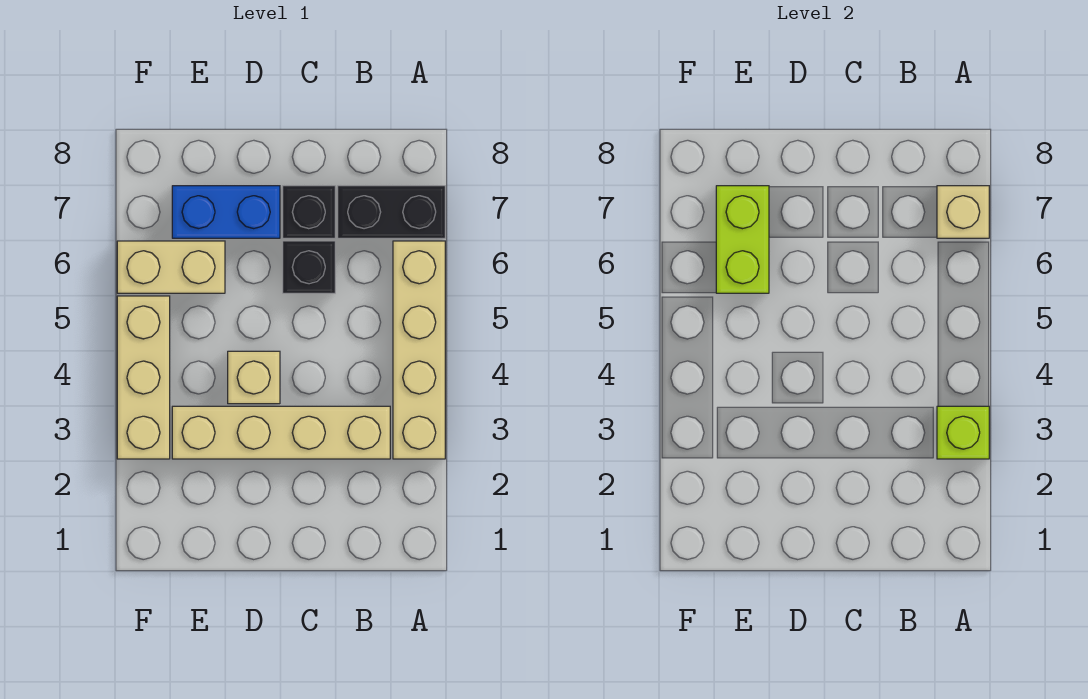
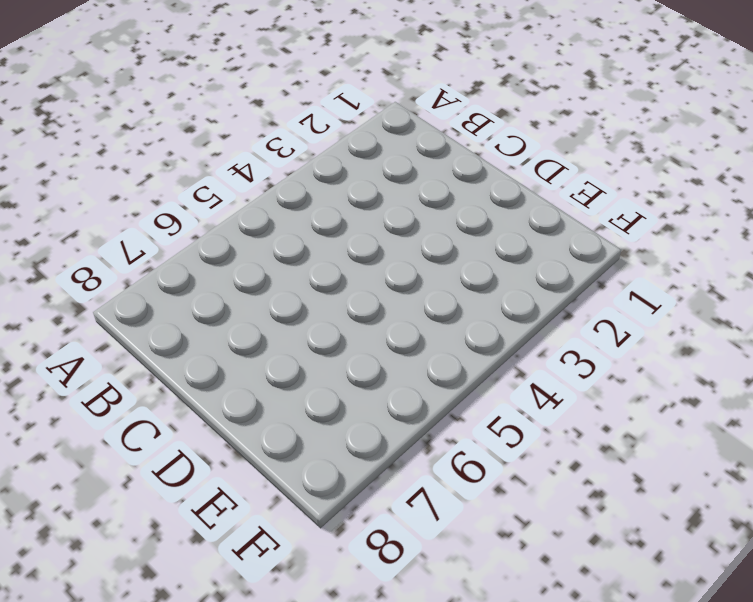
none -> tan brick A3:A6 level 1
none -> black brick A7:B7 level 1
none -> tan brick B3:E3 level 1

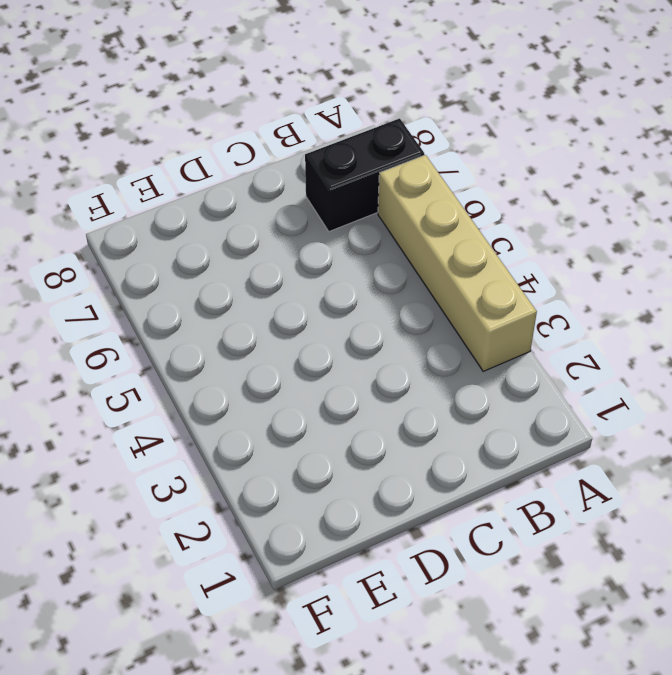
none -> tan brick B3:E3 level 1
none -> black brick C6 level 1
none -> black brick C7 level 1

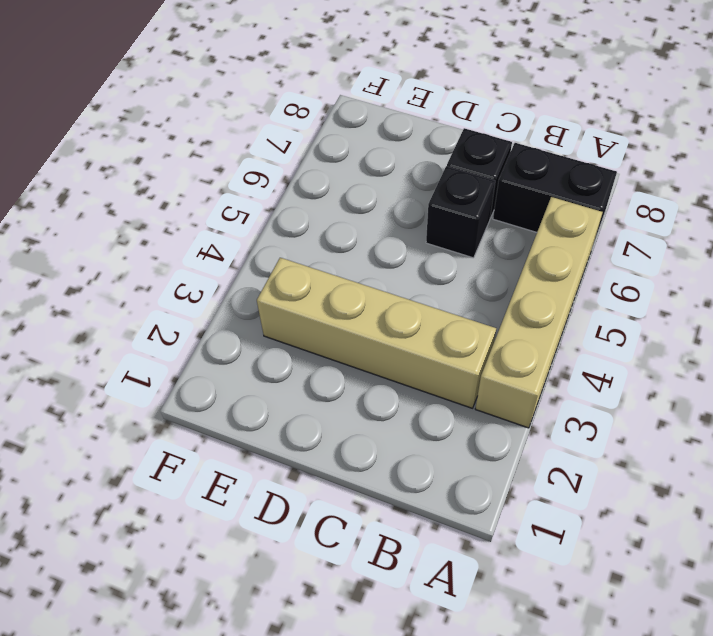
none -> tan brick D4 level 1
none -> blue brick D7:E7 level 1
none -> tan brick E6:F6 level 1

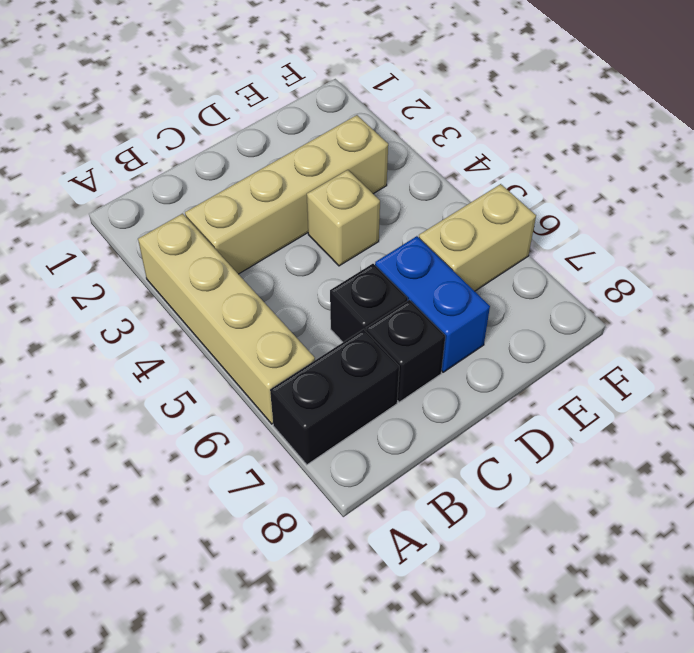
blue brick D6:D7 level 1 -> blue brick D7:E7 level 1
none -> tan brick F3:F5 level 1
none -> lime brick A3 level 2
none -> tan brick A7 level 2

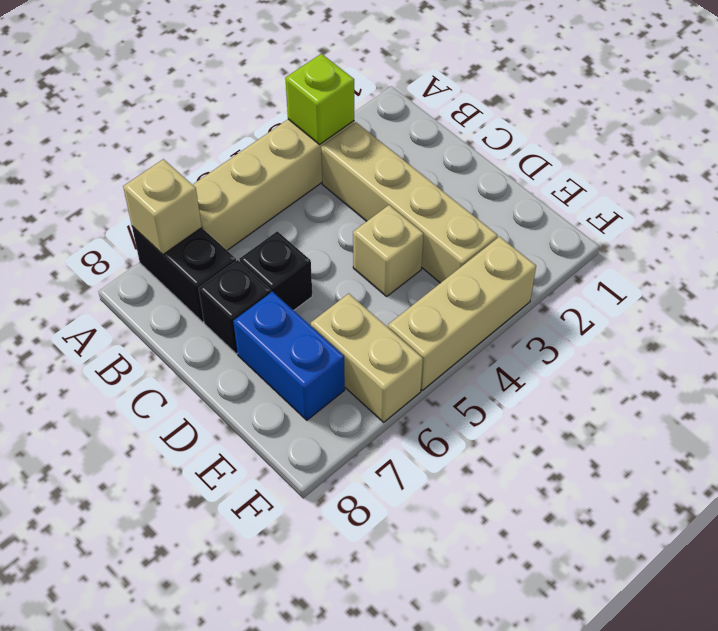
none -> lime brick E6:E7 level 2

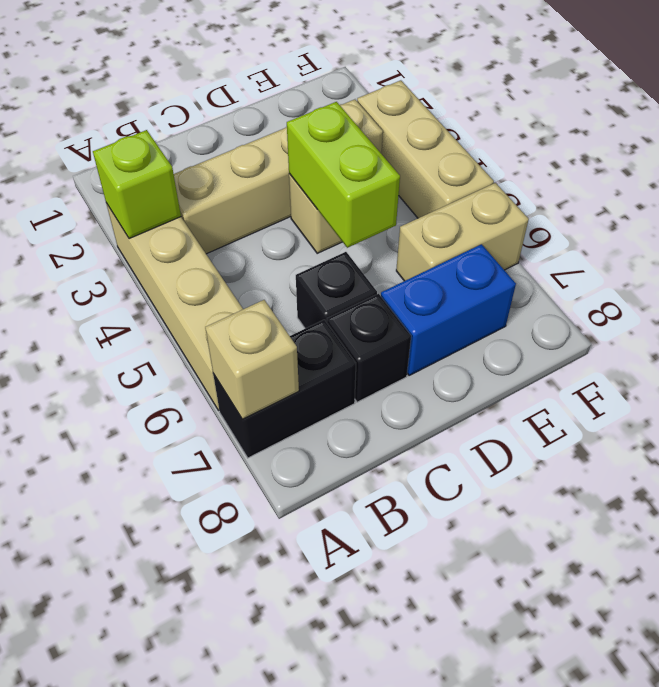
lime brick D4:D5 level 2 -> lime brick E6:E7 level 2

